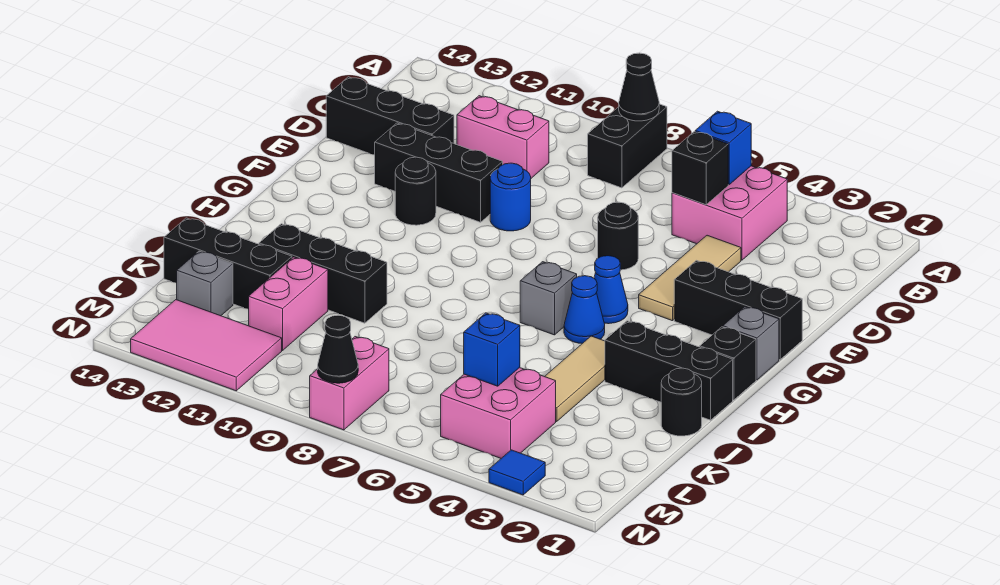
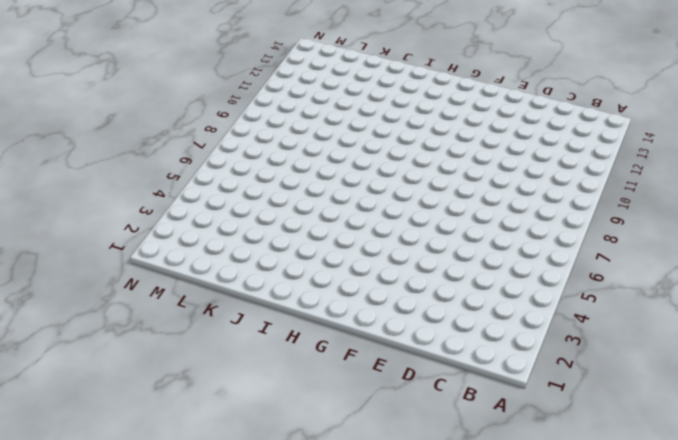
none -> black brick A8:B8 level 1
none -> pink brick B4:C5 level 1
none -> pink brick C10:C11 level 1
none -> tan tile D4:F4 level 1

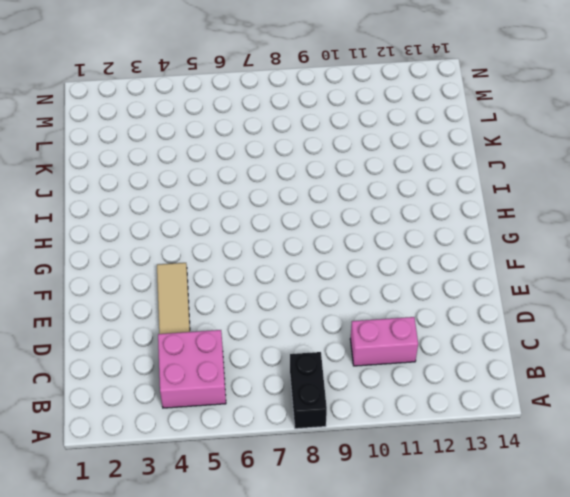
none -> black brick D12:D14 level 1
none -> black round brick E6 level 1
none -> blue round brick E9 level 1
none -> black brick E10:E12 level 1

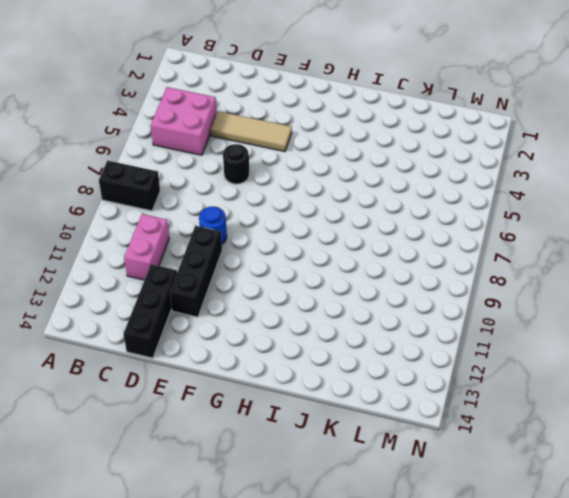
none -> black brick F1:F3 level 1
none -> black round brick F11 level 1
none -> grey brick G1 level 1
none -> blue cone G5 level 1

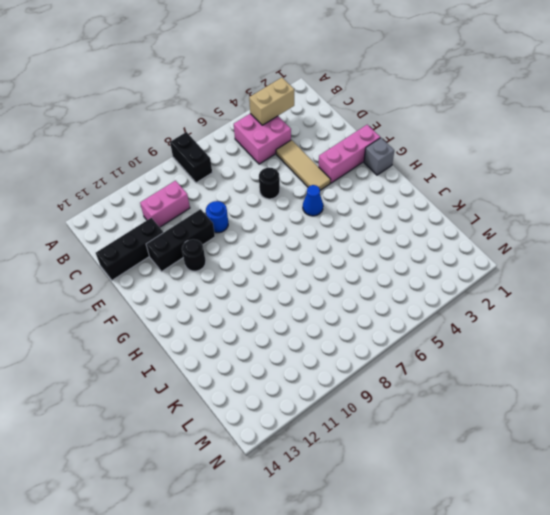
tan brick B3:B4 level 2 -> none
pink brick F1:F3 level 1 -> black brick F1:F3 level 1
none -> black brick H1 level 1
none -> blue cone H5 level 1
none -> grey brick H6 level 1
none -> black brick I1:I3 level 1

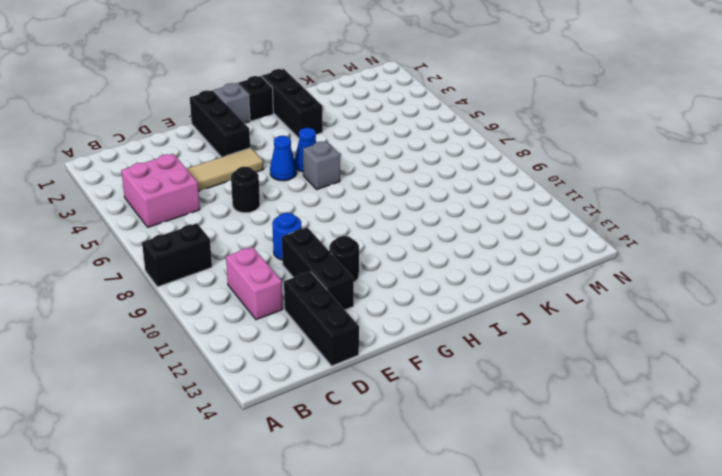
none -> tan tile I4:K4 level 1
none -> black round brick J1 level 1
none -> black brick J10:J12 level 1
none -> pink brick K11:L11 level 1

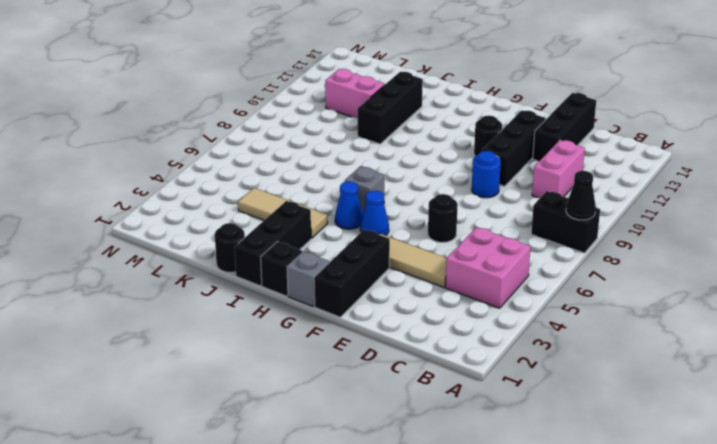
none -> black brick K12:K14 level 1
none -> pink brick L4:M5 level 1
none -> grey brick L13 level 1
none -> pink brick M8:N8 level 1

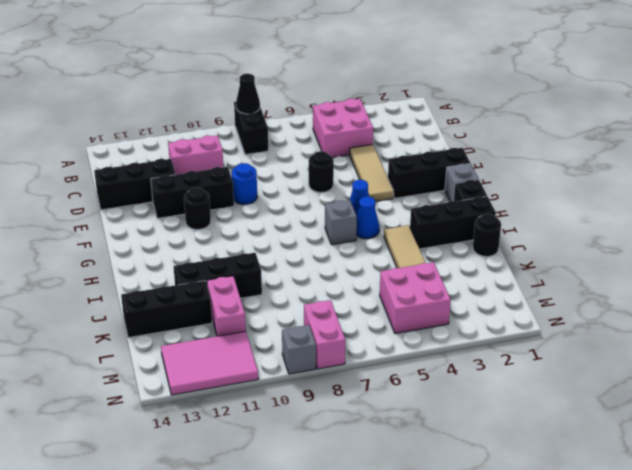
grey brick N9 level 1 -> grey brick L13 level 1
none -> blue tile N3 level 1
none -> blue brick B5 level 2
none -> black brick C5 level 2
none -> blue brick L5 level 2

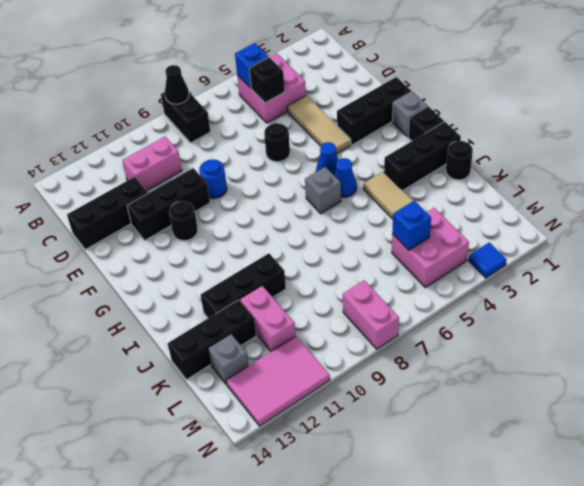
none -> black cone N8 level 2

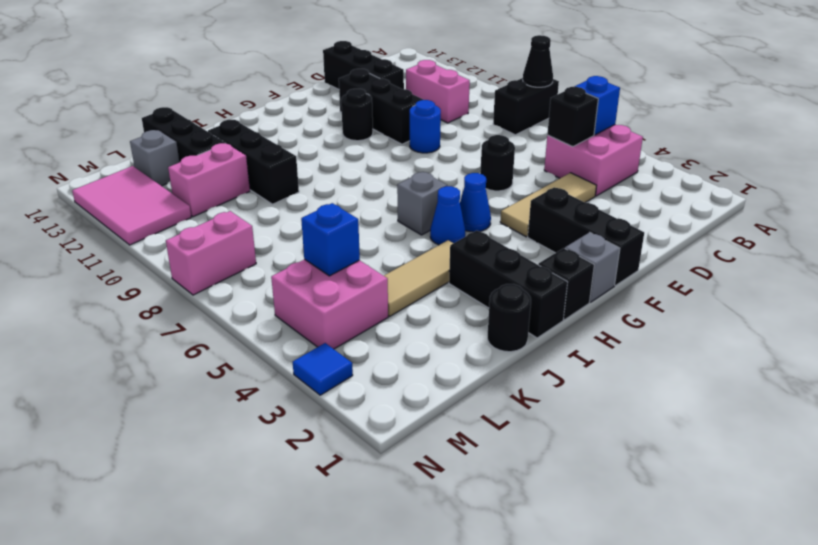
none -> black cone N8 level 2

